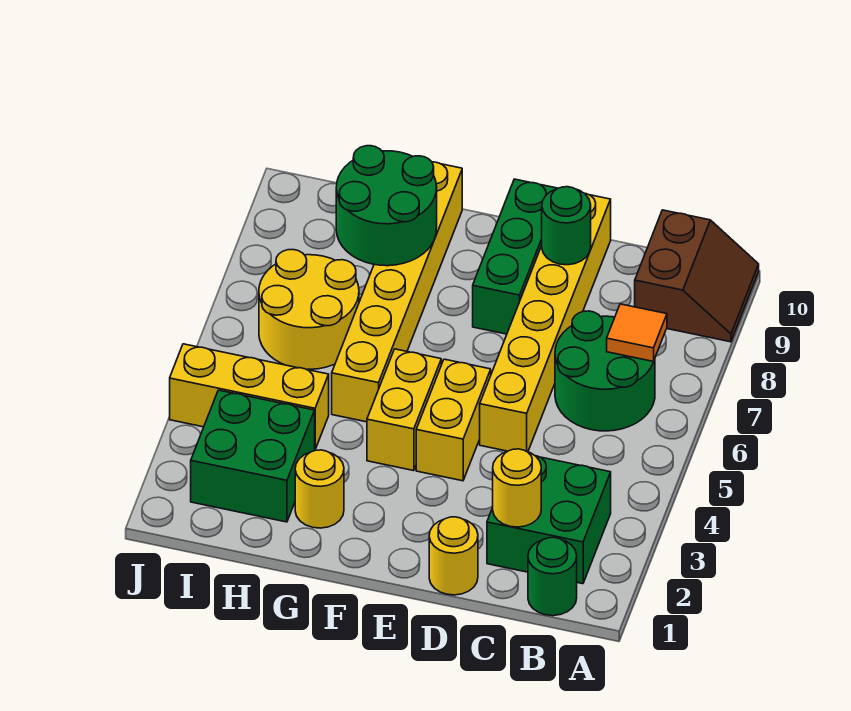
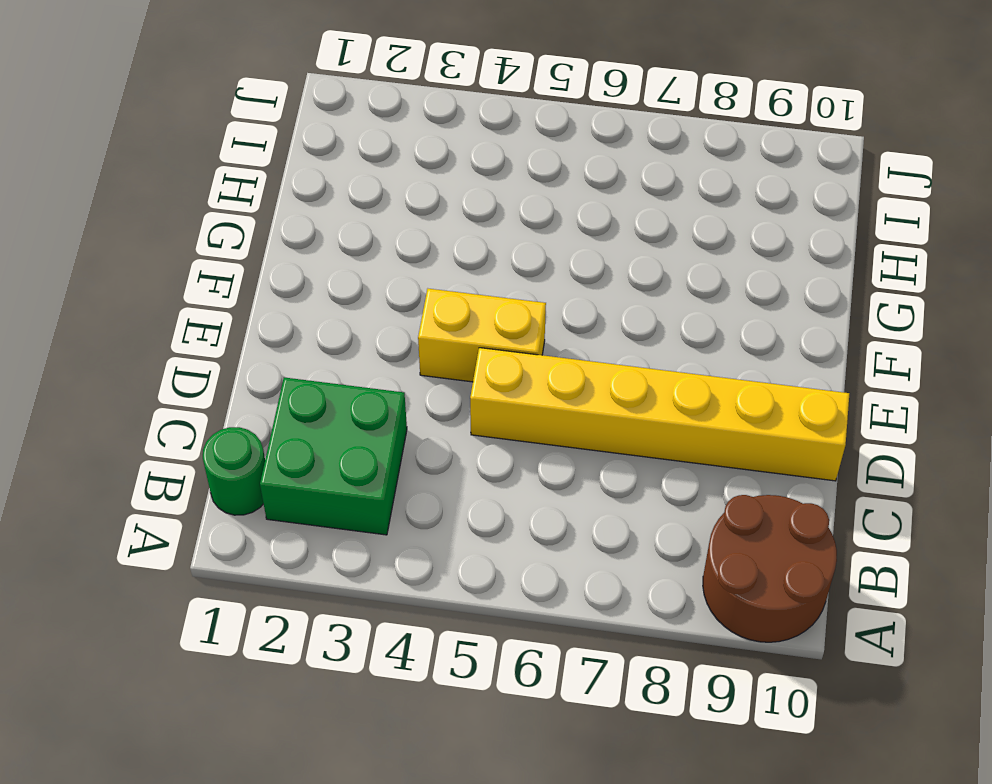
brown round brick A9:B10 level 1 -> brown slope A9:B10 level 1 top B
none -> green round brick B6:C7 level 1
none -> yellow round brick D1 level 1
none -> green brick E8:E10 level 1

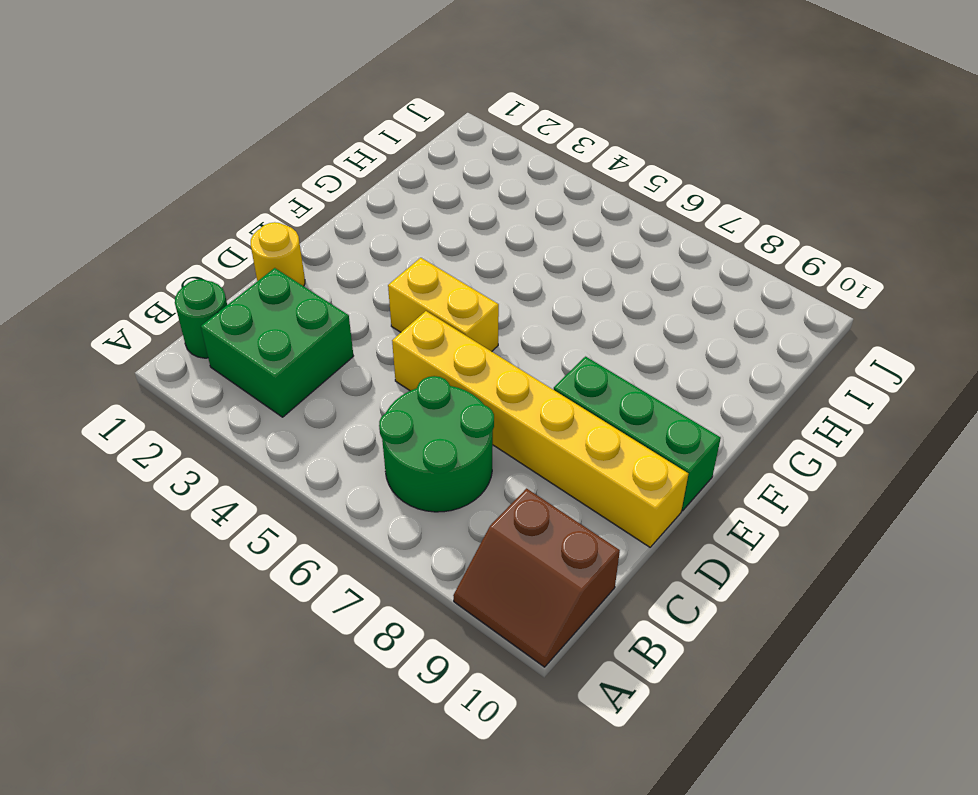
none -> yellow brick F4:F5 level 1
none -> yellow round brick G2 level 1
none -> yellow brick G5:G10 level 1

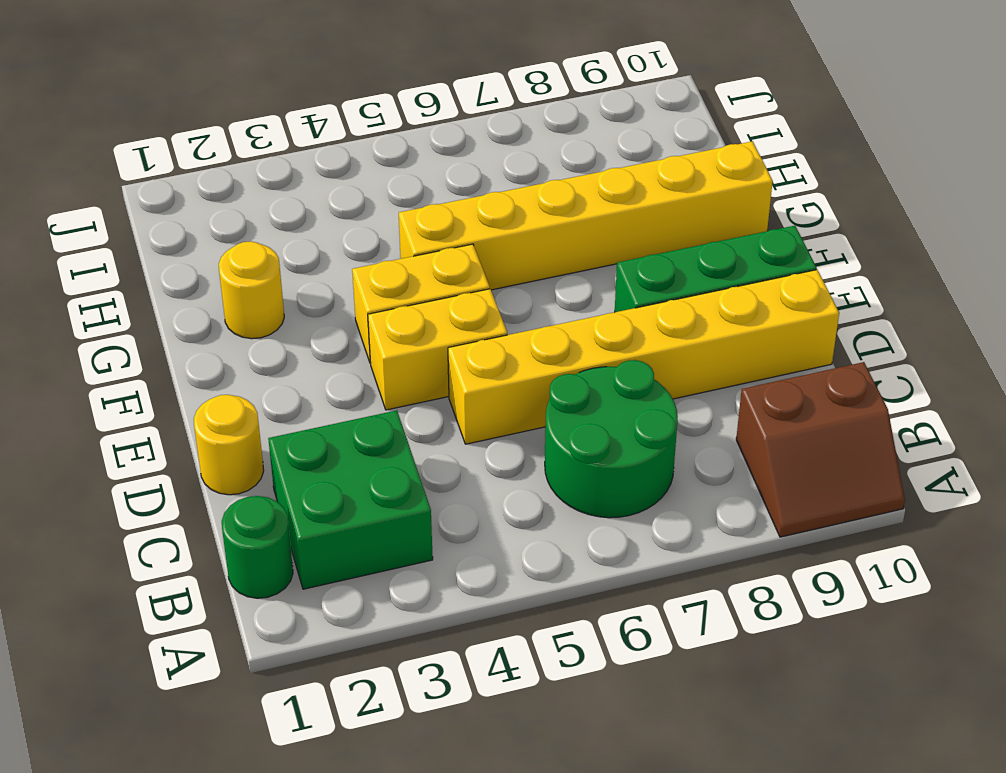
none -> green brick H2:I3 level 1
none -> yellow brick H4:J4 level 1
none -> yellow round brick H6:I7 level 1

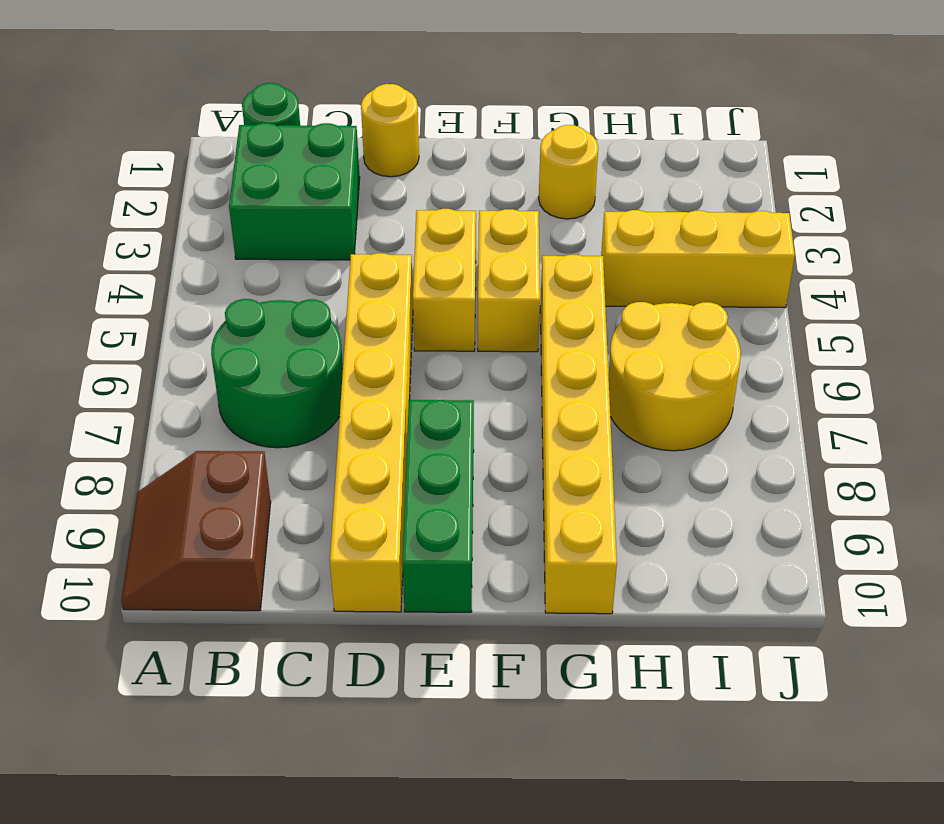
none -> green brick H2:I3 level 1
none -> orange tile B7 level 2
none -> yellow round brick C2 level 2

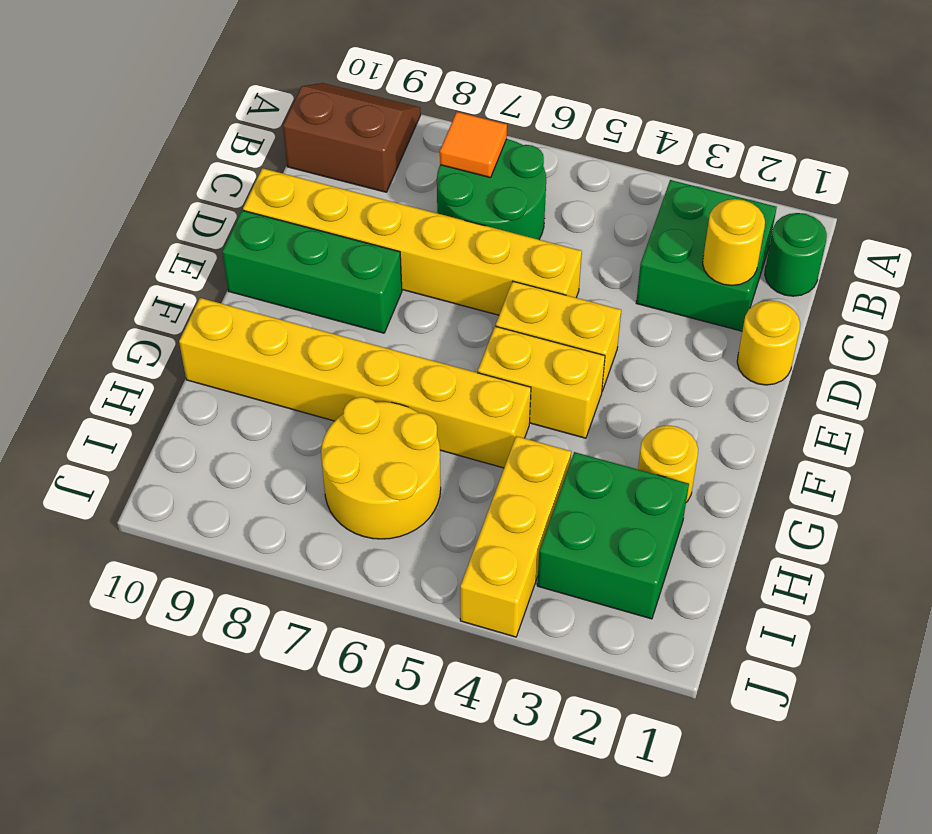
none -> green round brick D9 level 2
none -> green round brick G8:H9 level 2

